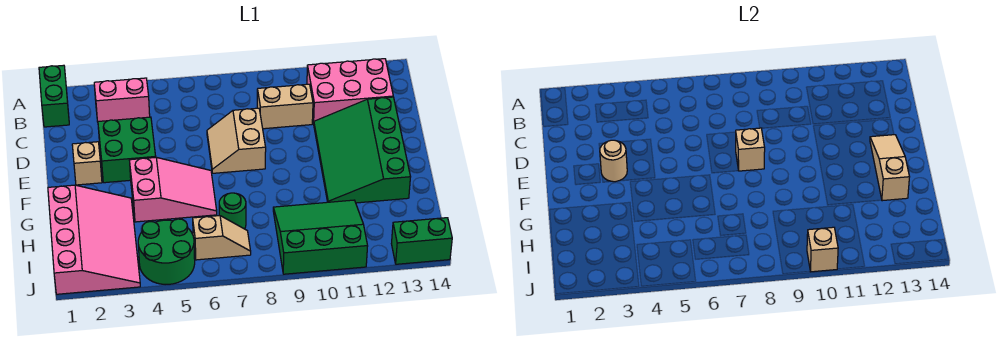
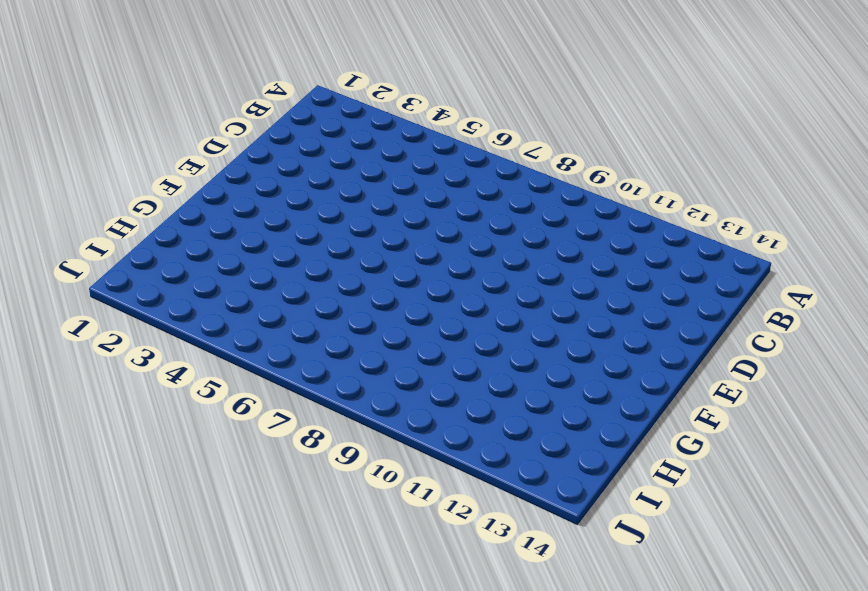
none -> green brick A1:B1 level 1
none -> pink brick B3:B4 level 1
none -> pink brick B11:C13 level 1

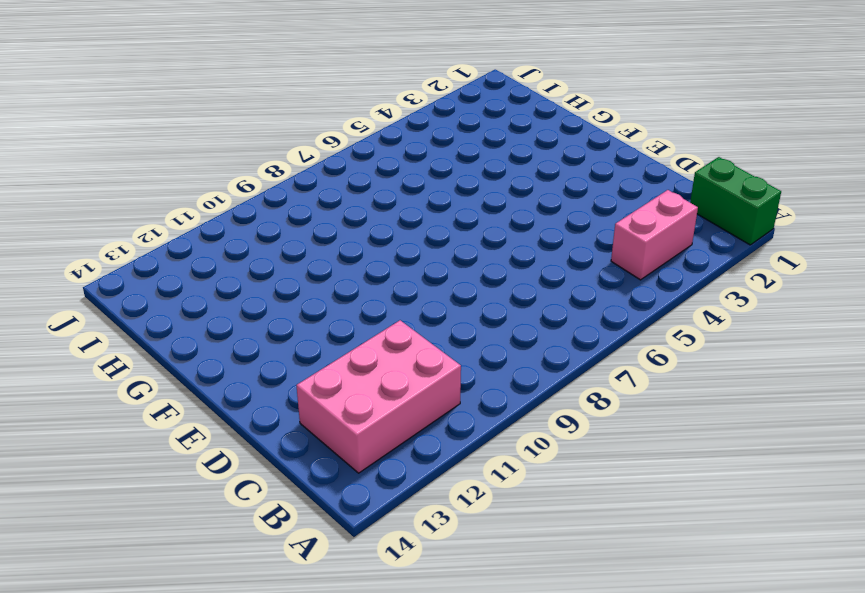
none -> tan brick C9:C10 level 1
none -> green brick D3:E4 level 1
none -> tan slope D7:E8 level 1 top 8

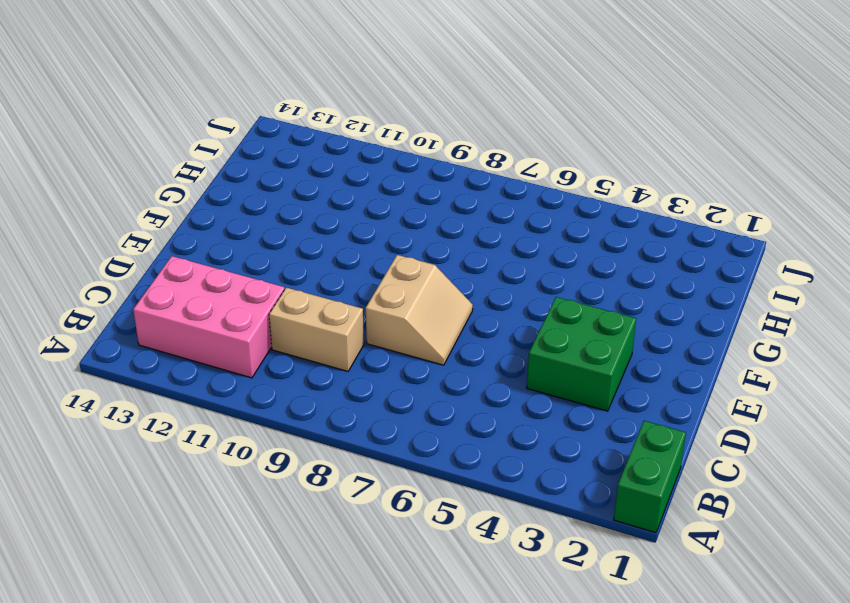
none -> pink brick B3:B4 level 1
none -> green slope D11:G13 level 1 top 13
none -> tan brick E2 level 1

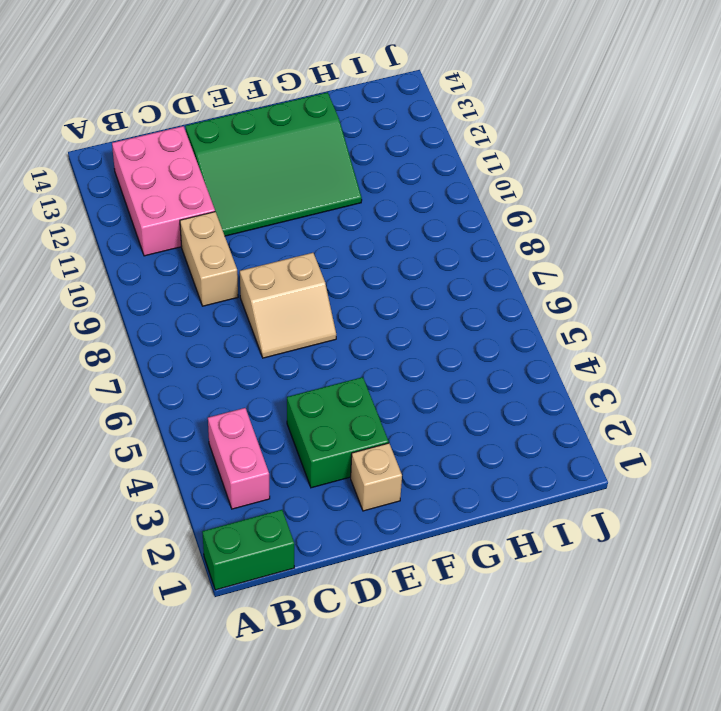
none -> pink slope F4:G6 level 1 top 4
none -> pink slope G1:J3 level 1 top 1
none -> green round brick H7 level 1

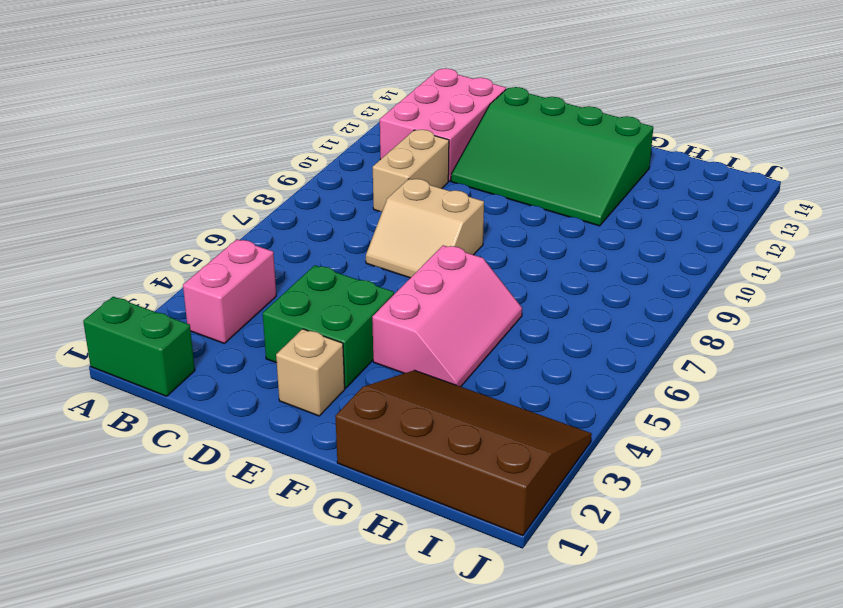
pink slope F4:G6 level 1 top F -> pink slope F4:G6 level 1 top 4
brown slope G1:J3 level 1 top 1 -> pink slope G1:J3 level 1 top 1
none -> green round brick H7 level 1
none -> green slope H9:J11 level 1 top J
none -> green round brick I4:J5 level 1

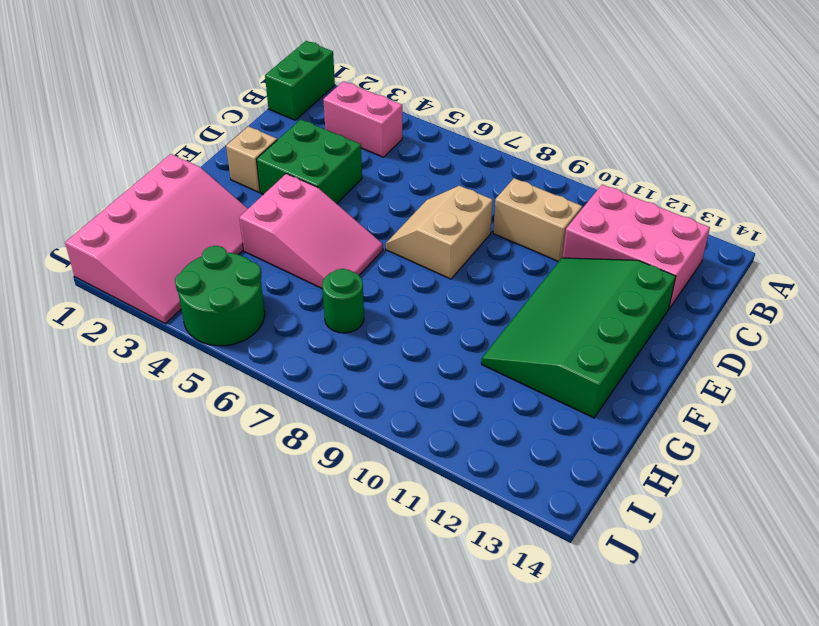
none -> green slope H9:J11 level 1 top J
none -> tan slope I6:I7 level 1 top 6
none -> green brick J13:J14 level 1

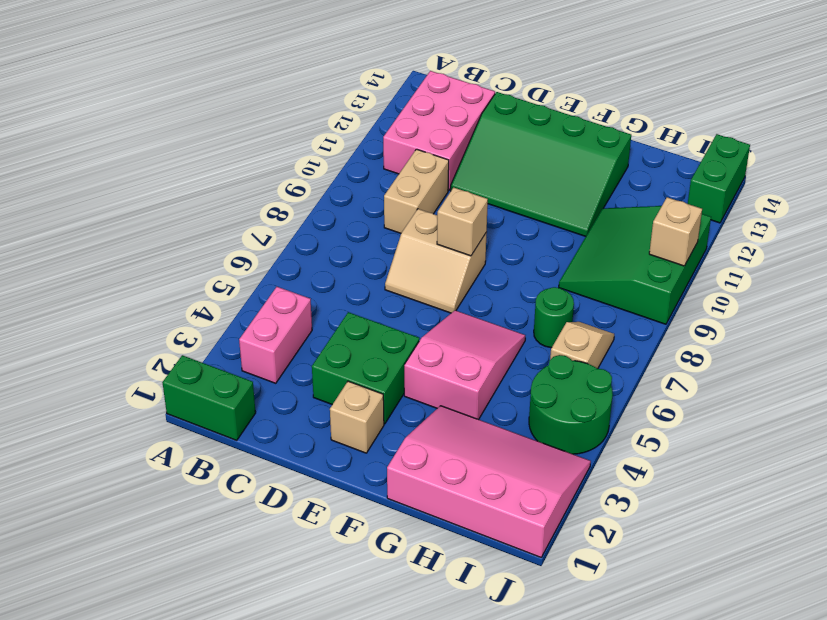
none -> tan round brick E3 level 2
none -> tan slope E13:G13 level 2 top G

